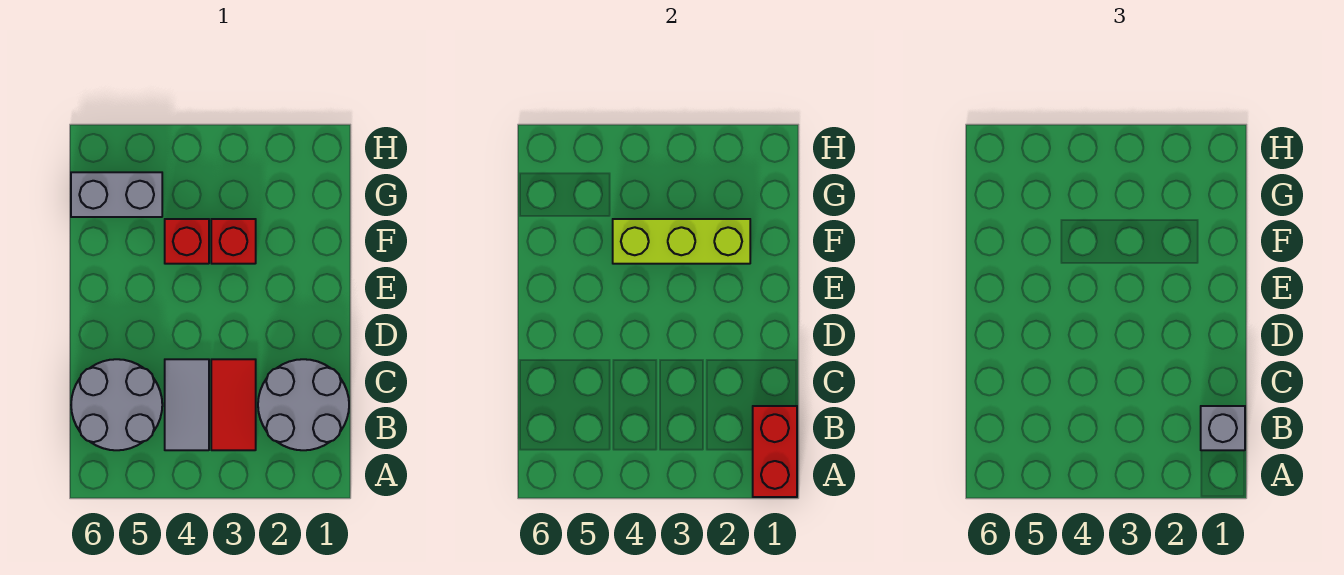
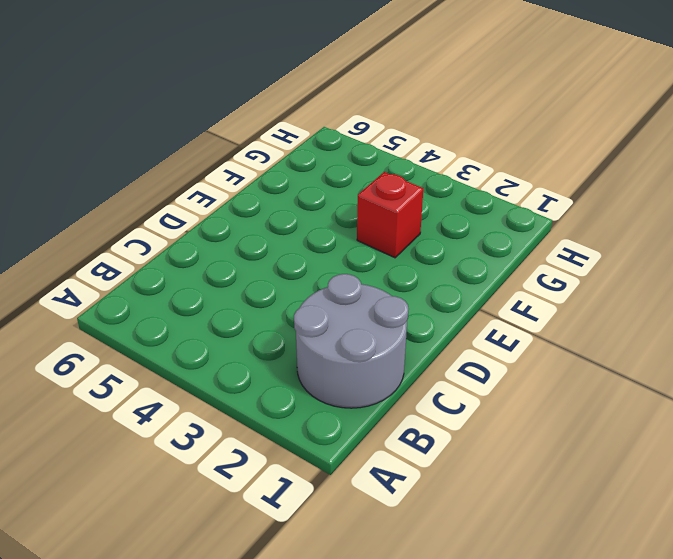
none -> red tile B3:C3 level 1
none -> grey tile B4:C4 level 1

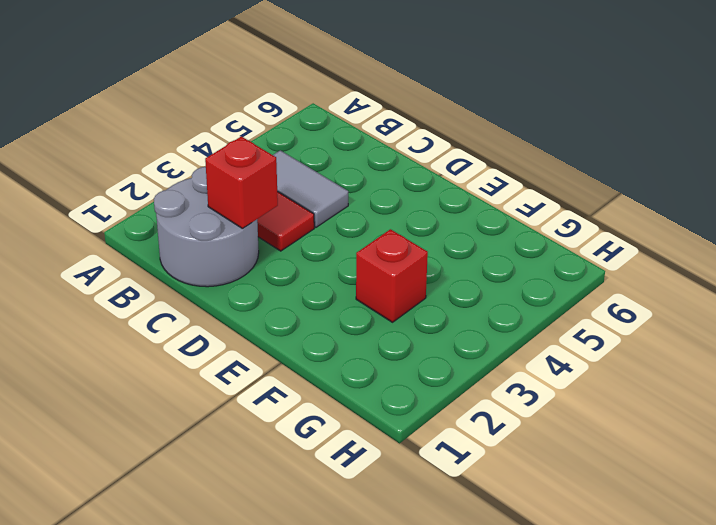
red brick C2 level 2 -> red brick F4 level 1
none -> grey round brick B5:C6 level 1
none -> grey brick G5:G6 level 1

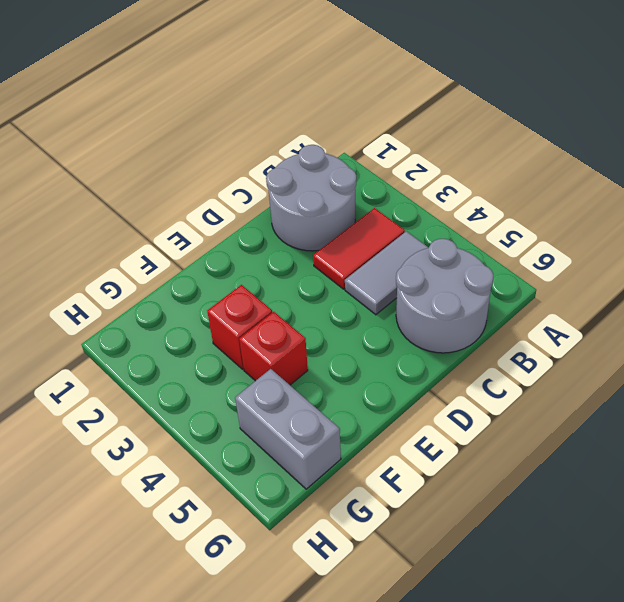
none -> red brick A1:B1 level 2
none -> lime brick F2:F4 level 2

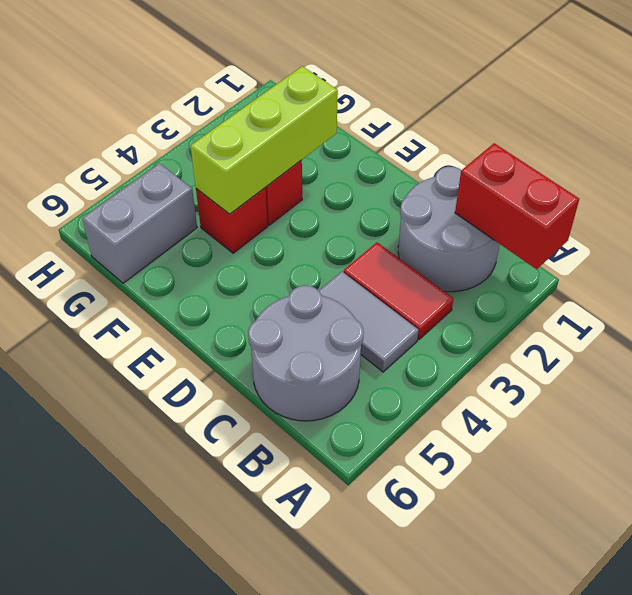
none -> grey brick B1 level 3

